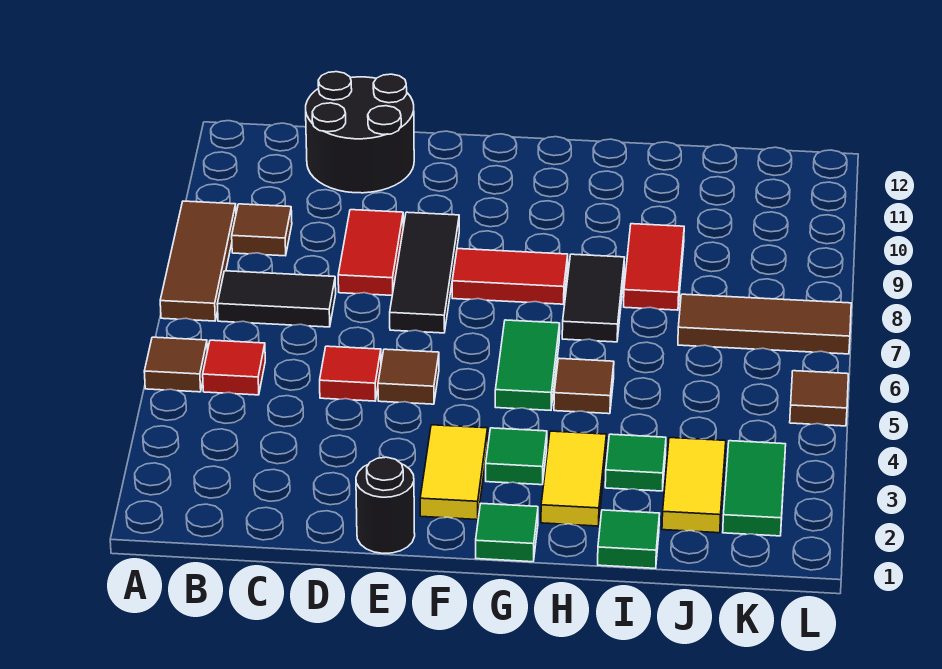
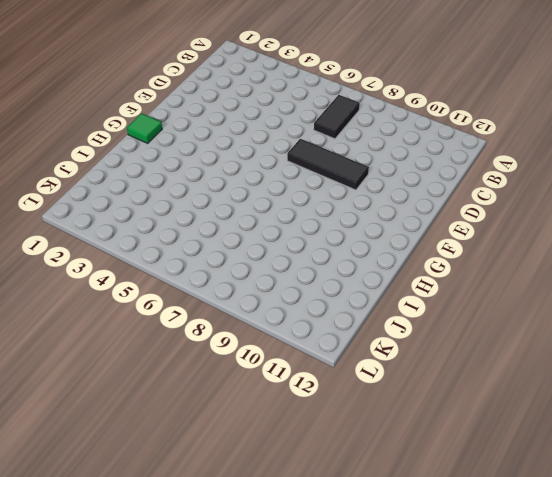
none -> brown tile A5 level 1
none -> brown tile A7:A9 level 1
none -> red tile B5 level 1

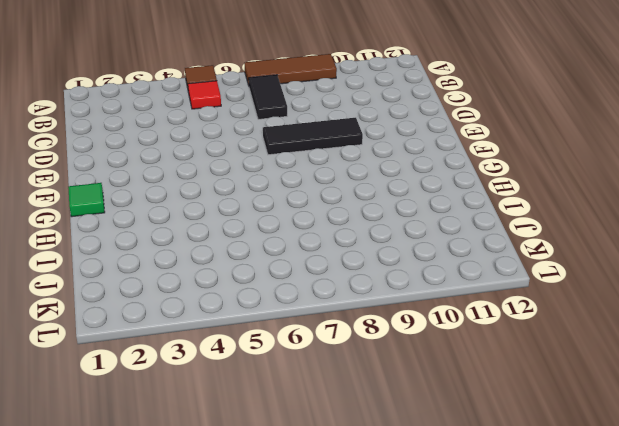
none -> brown tile B9 level 1
none -> black round brick C11:D12 level 1
none -> red tile D5 level 1

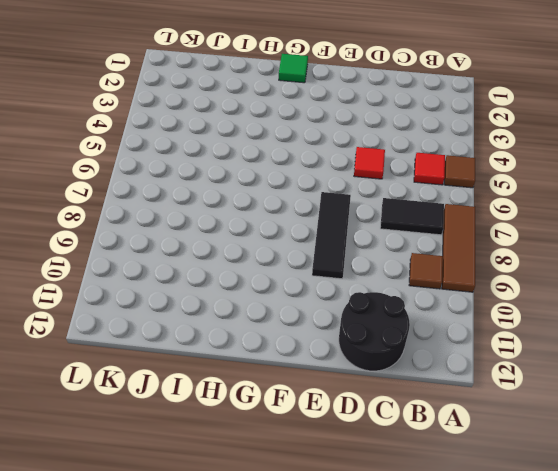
none -> red tile D8:D9 level 1
none -> black round brick E1 level 1
none -> brown tile E5 level 1

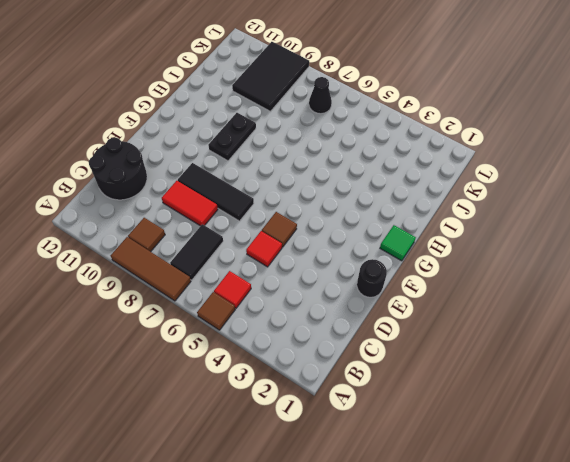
black plate G9:H9 level 1 -> none
black tile J9:L10 level 1 -> none
black cone K7 level 1 -> brown tile J7:L7 level 1
none -> yellow tile F2:F3 level 1
none -> red tile F8:G8 level 1
none -> green tile G3 level 1

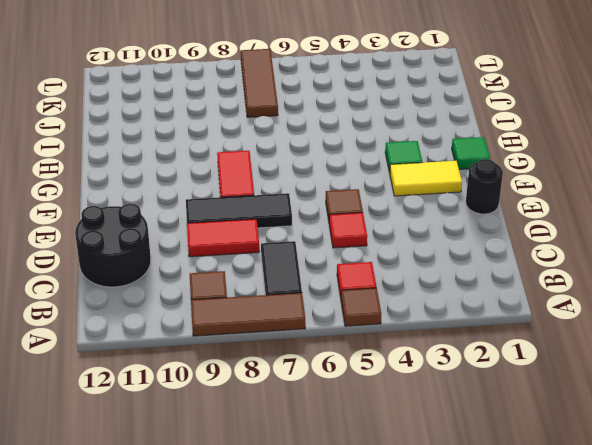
none -> green tile G5:G6 level 1
none -> yellow tile H2:H3 level 1
none -> brown tile H5 level 1

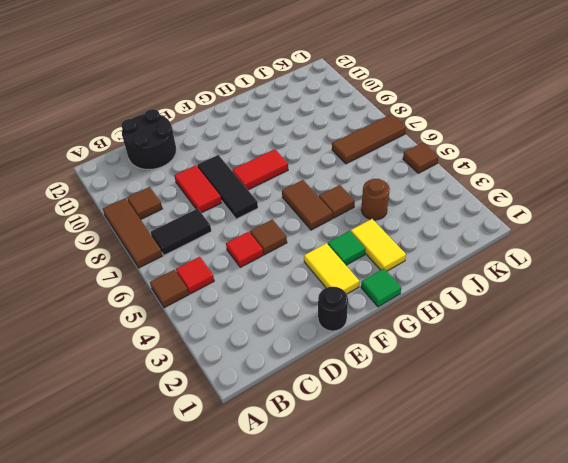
brown tile G5:G6 level 1 -> green tile G5:G6 level 1
brown round brick I4 level 1 -> none
none -> black tile H7:H8 level 1
none -> green tile I1 level 1
none -> green tile I3 level 1

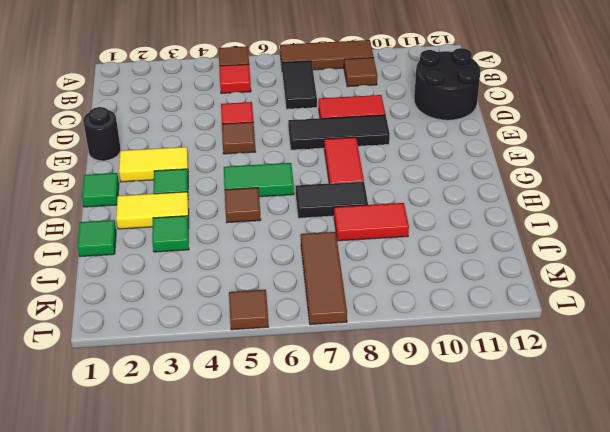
none -> yellow tile J2:J3 level 1
none -> green tile K2:K3 level 1

